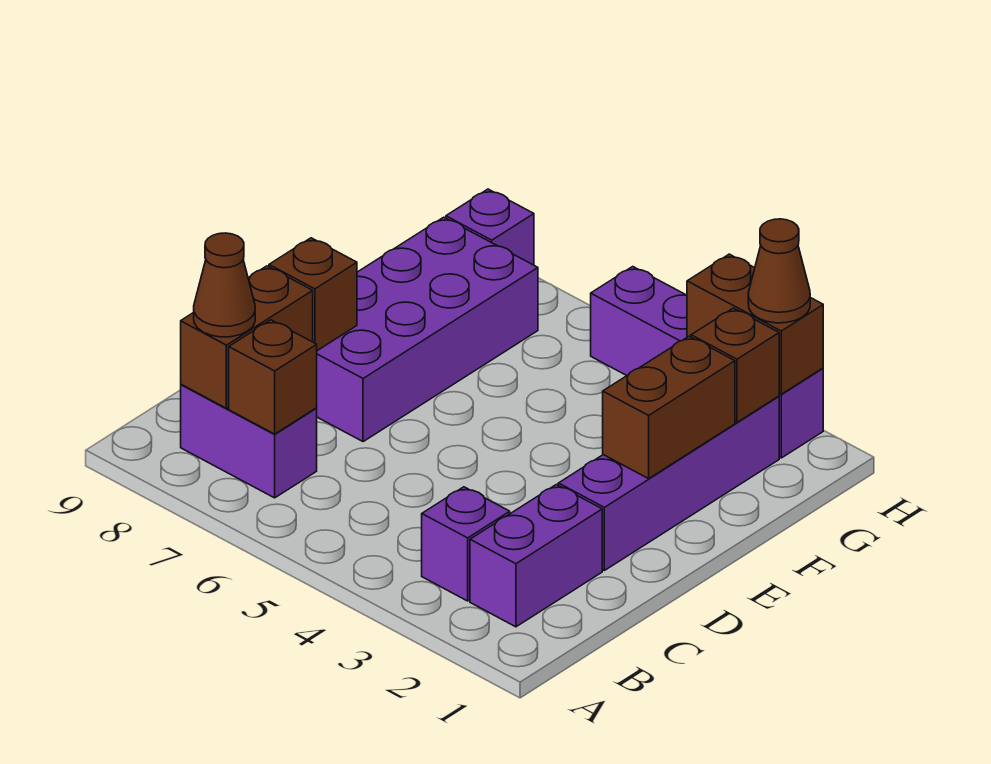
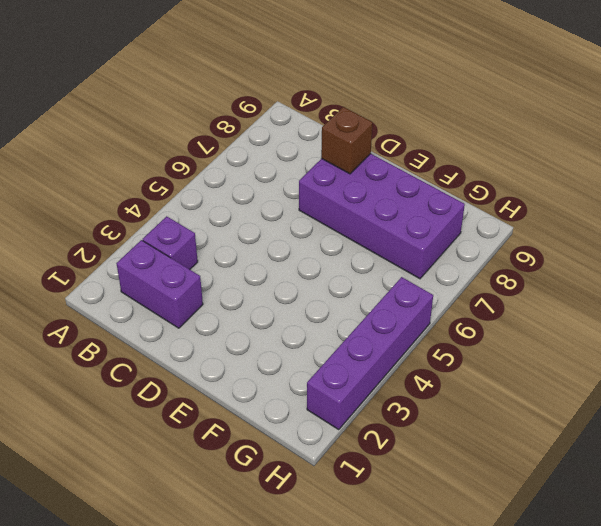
none -> purple brick B7:B8 level 1
none -> purple brick D2:G2 level 1
none -> purple brick H8 level 1

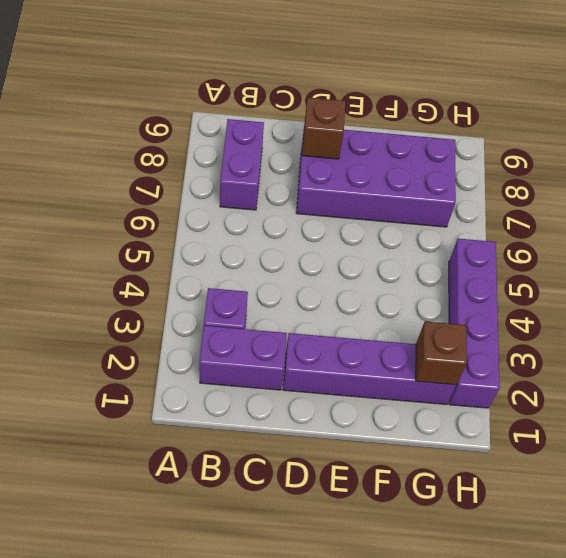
none -> purple brick H8 level 1
none -> brown brick B7 level 2
none -> brown brick B8:C8 level 2

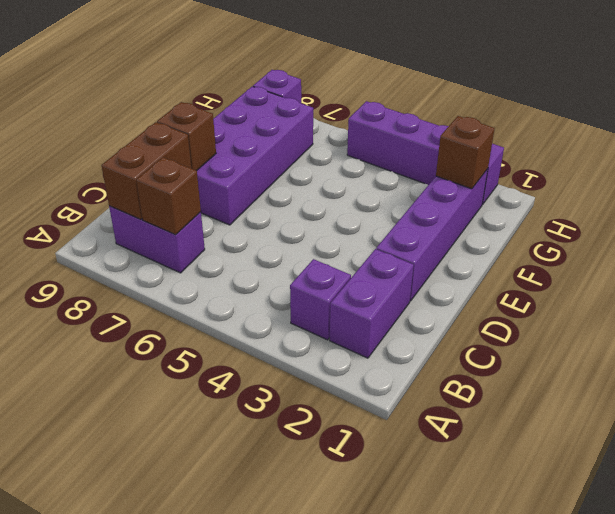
none -> brown brick E2:F2 level 2
none -> brown brick H2:H3 level 2
none -> brown cone B8 level 3

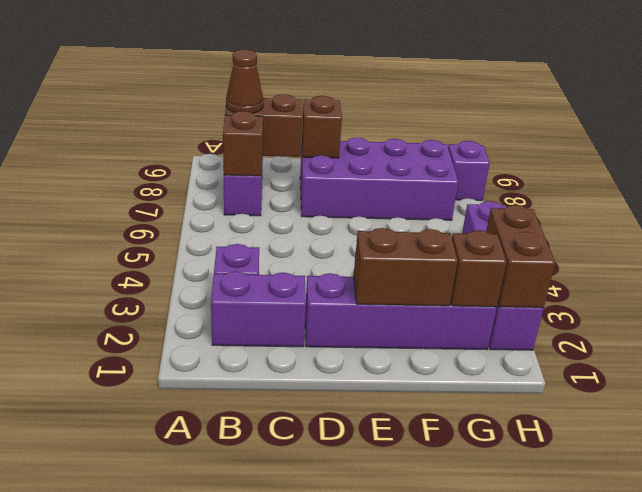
none -> brown cone H2 level 3

